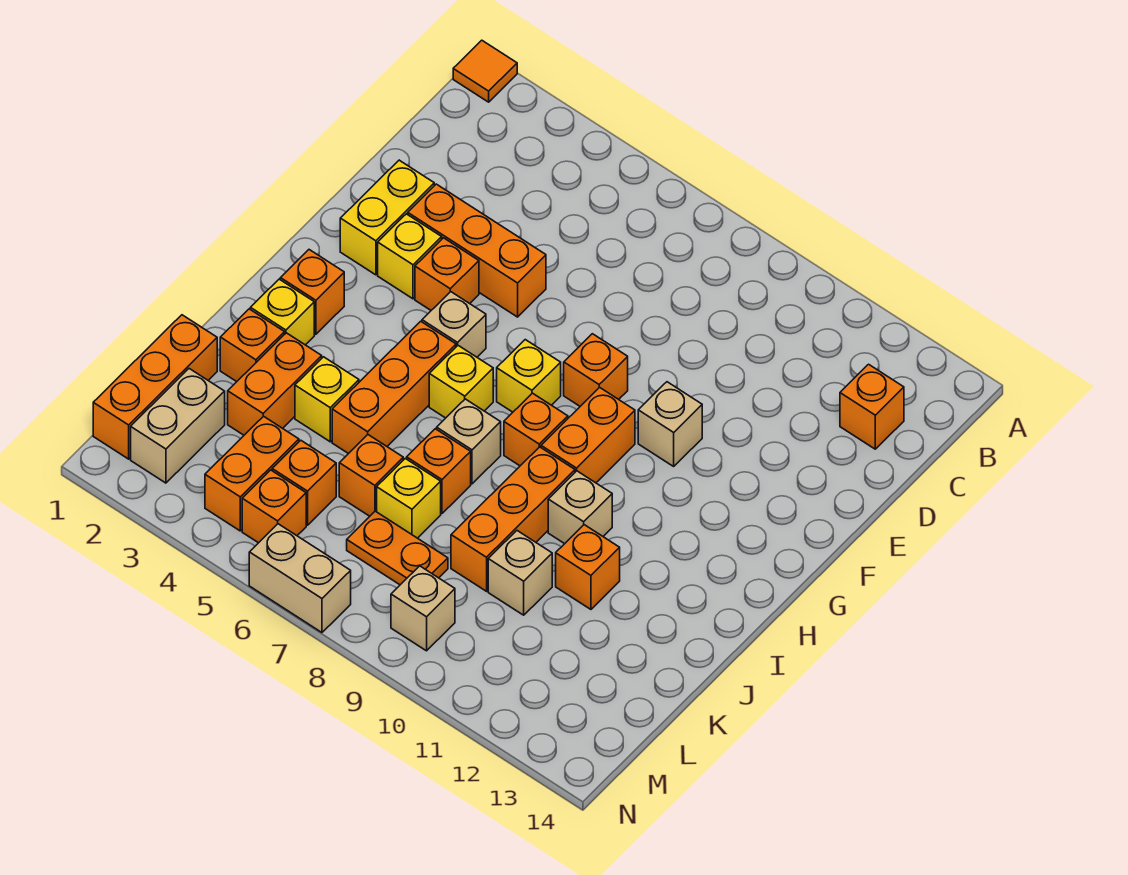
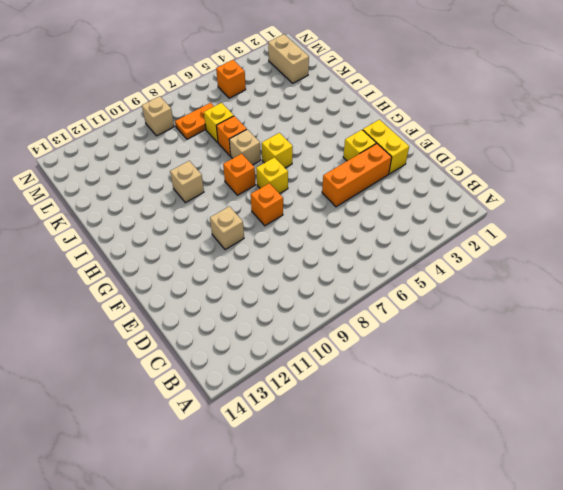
none -> orange tile A1 level 1
none -> orange brick C13 level 1
none -> orange brick F4 level 1
none -> tan brick G5 level 1

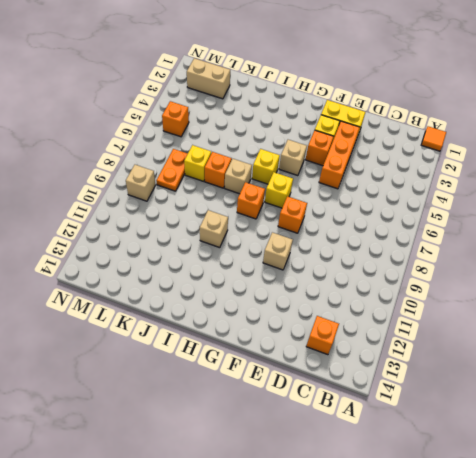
none -> orange brick G9:H9 level 1
none -> orange brick H2 level 1
none -> orange brick H5:J5 level 1
none -> yellow brick I2 level 1

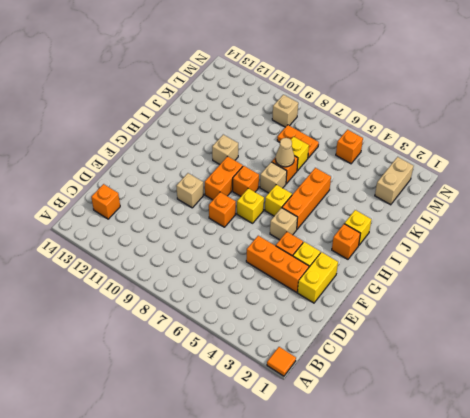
tan cone J7 level 2 -> none
none -> orange brick I9:K9 level 1
none -> orange brick J2 level 1
none -> orange brick J3:K3 level 1
none -> yellow brick J4 level 1

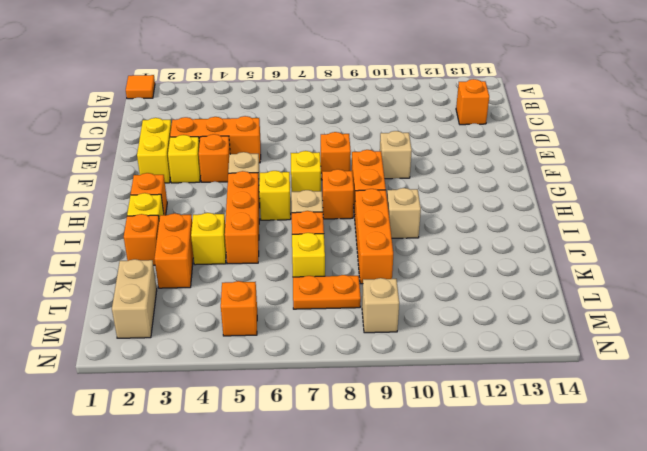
none -> orange brick J11 level 1
none -> orange brick K1:M1 level 1
none -> orange brick K6 level 1
none -> tan brick K10 level 1

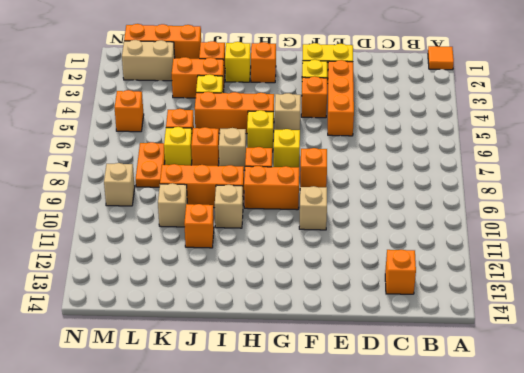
none -> orange brick L4:M4 level 1
none -> orange brick L5 level 1
none -> tan brick N6:N7 level 1

